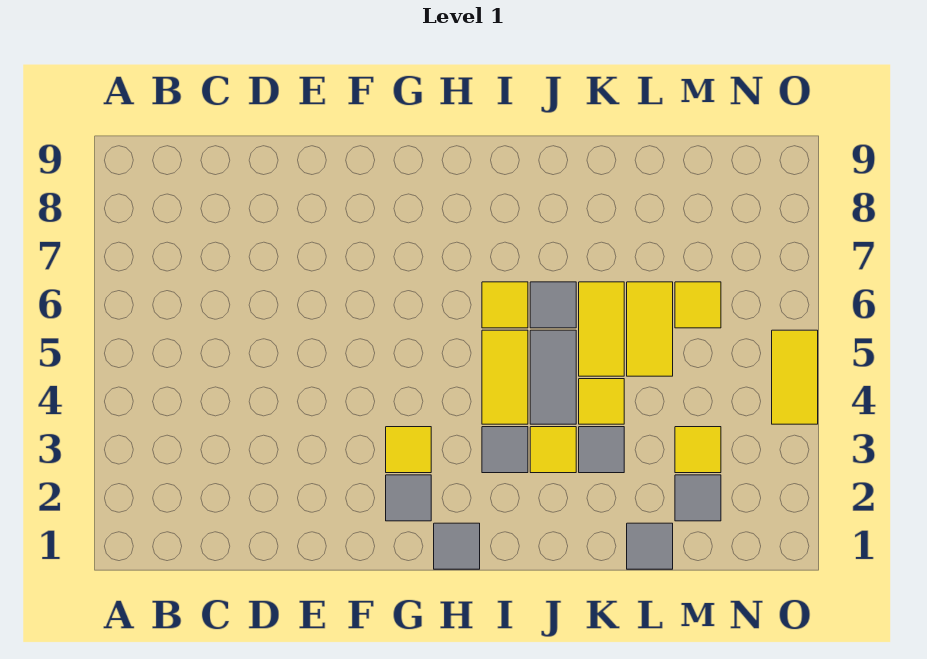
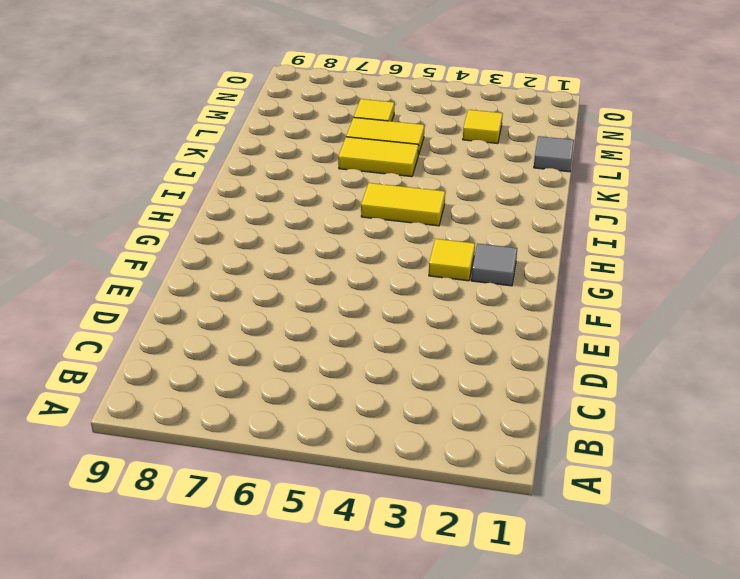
none -> grey tile H1 level 1
none -> grey tile I3 level 1
none -> yellow tile I6 level 1

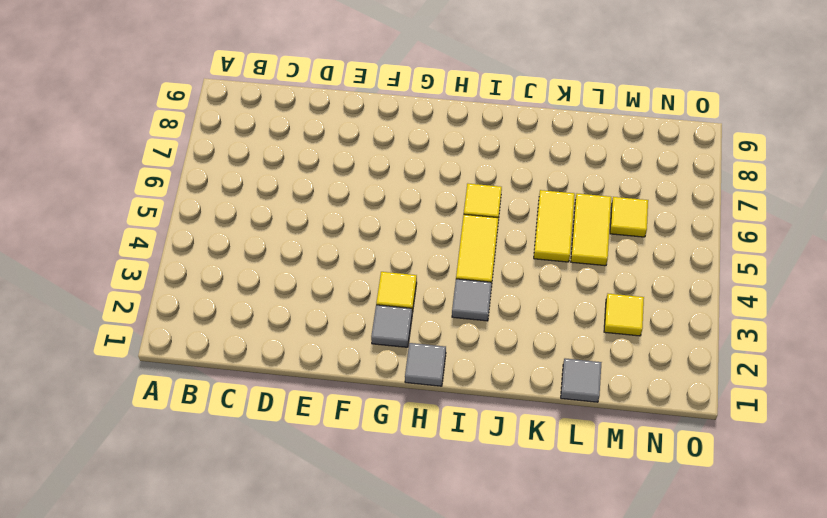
none -> yellow tile J3 level 1
none -> grey tile J4:J5 level 1
none -> grey tile J6 level 1

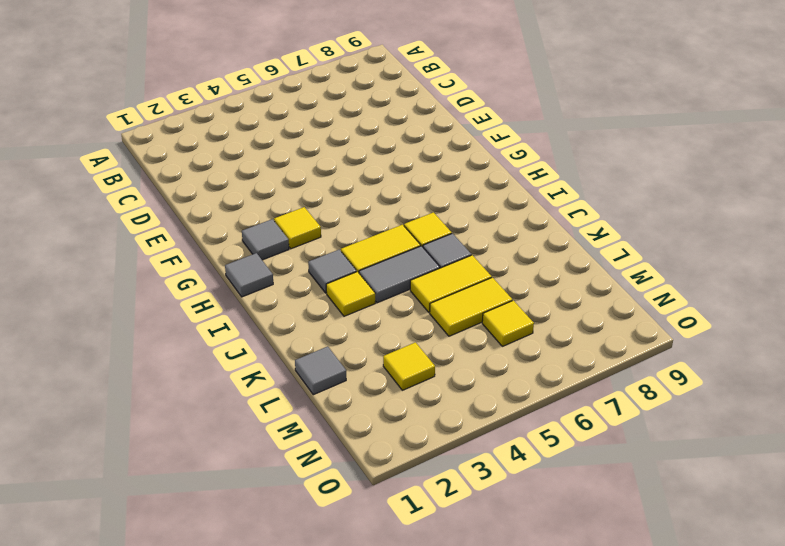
none -> grey tile K3 level 1
none -> yellow tile K4 level 1
none -> grey tile M2 level 1

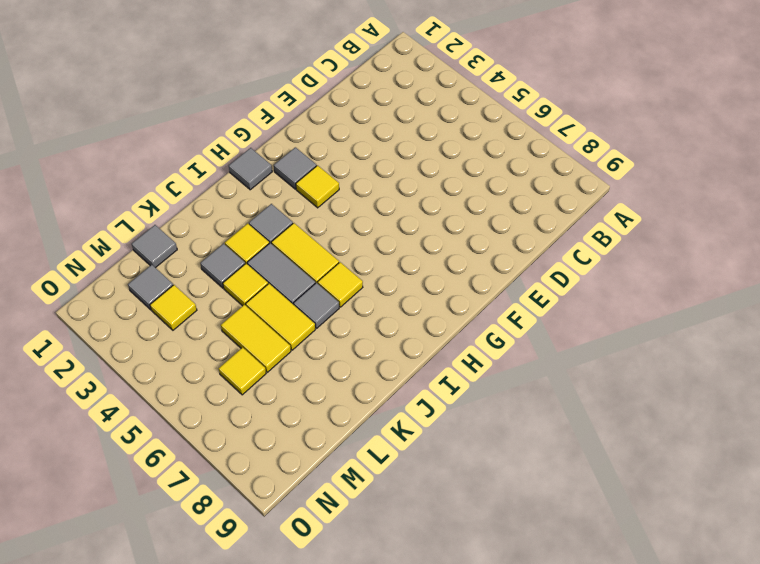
none -> yellow tile O4:O5 level 1

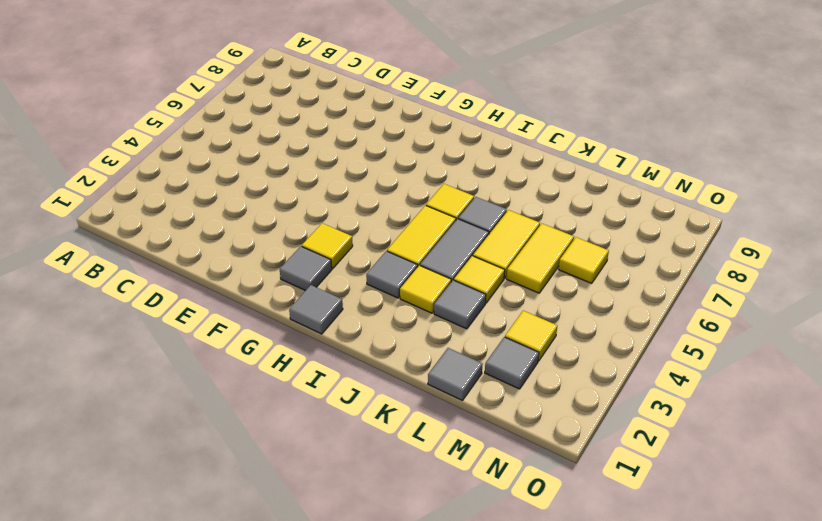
none -> yellow tile O4:O5 level 1

